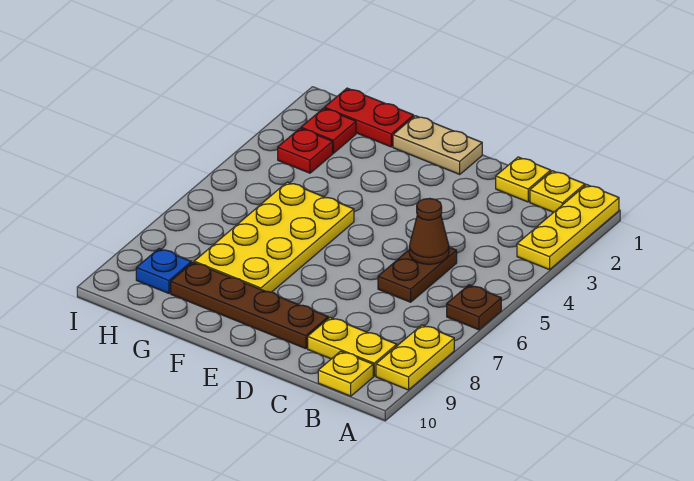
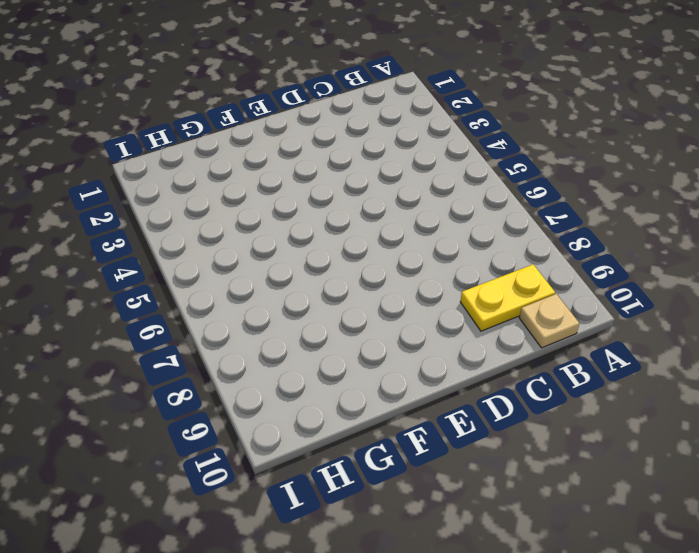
tan plate B10 level 1 -> yellow plate B10 level 1
none -> yellow plate A1:A3 level 1
none -> brown plate A6 level 1
none -> yellow plate A8:A9 level 1

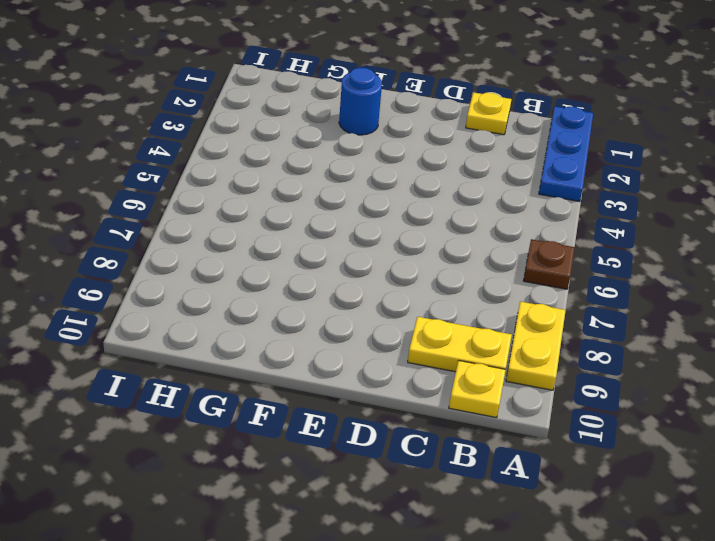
blue plate A1:A3 level 1 -> yellow plate A1:A3 level 1
blue round brick F2 level 1 -> none
none -> yellow plate B1 level 1
none -> brown plate C5:C6 level 1
none -> brown plate D9:G9 level 1

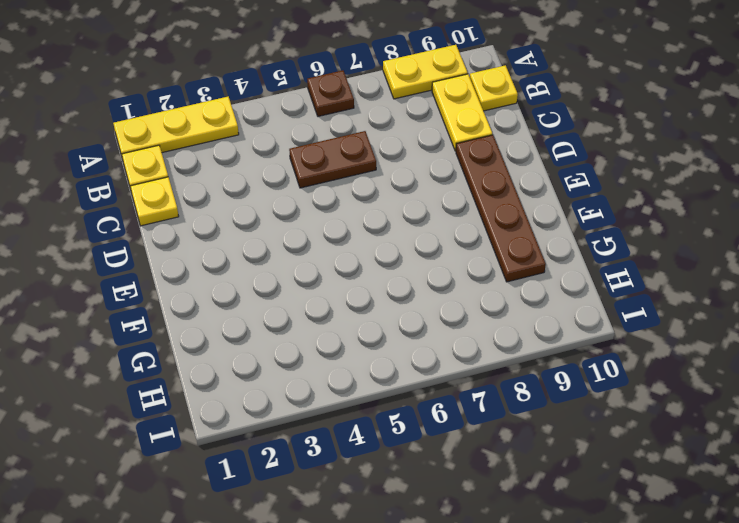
none -> tan plate E1:F1 level 1
none -> yellow plate F5:G8 level 1
none -> red plate G1:H1 level 1

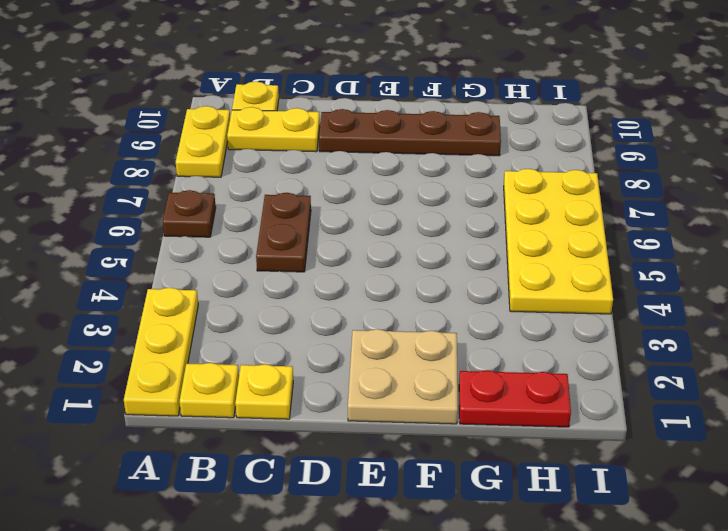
tan plate E1:F2 level 1 -> tan plate E1:F1 level 1
yellow plate H4:I7 level 1 -> yellow plate F5:G8 level 1
none -> red plate H2 level 1
none -> red plate H3 level 1
none -> blue plate H9 level 1

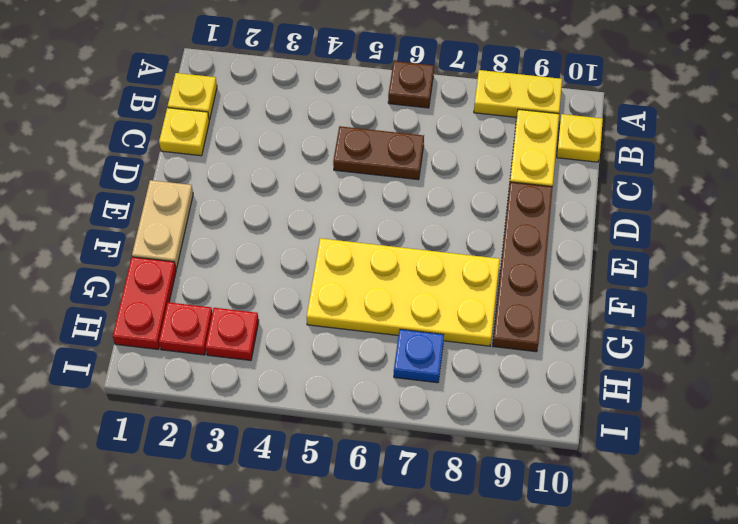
blue plate H7 level 1 -> blue plate H9 level 1
none -> yellow plate A1:A3 level 1
none -> brown cone C5 level 2

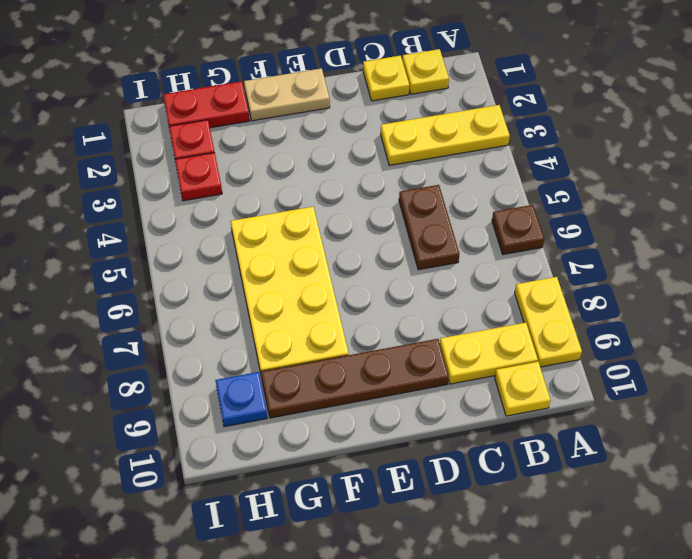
yellow plate A3:C3 level 1 -> yellow plate A1:A3 level 1
none -> brown cone C5 level 2

